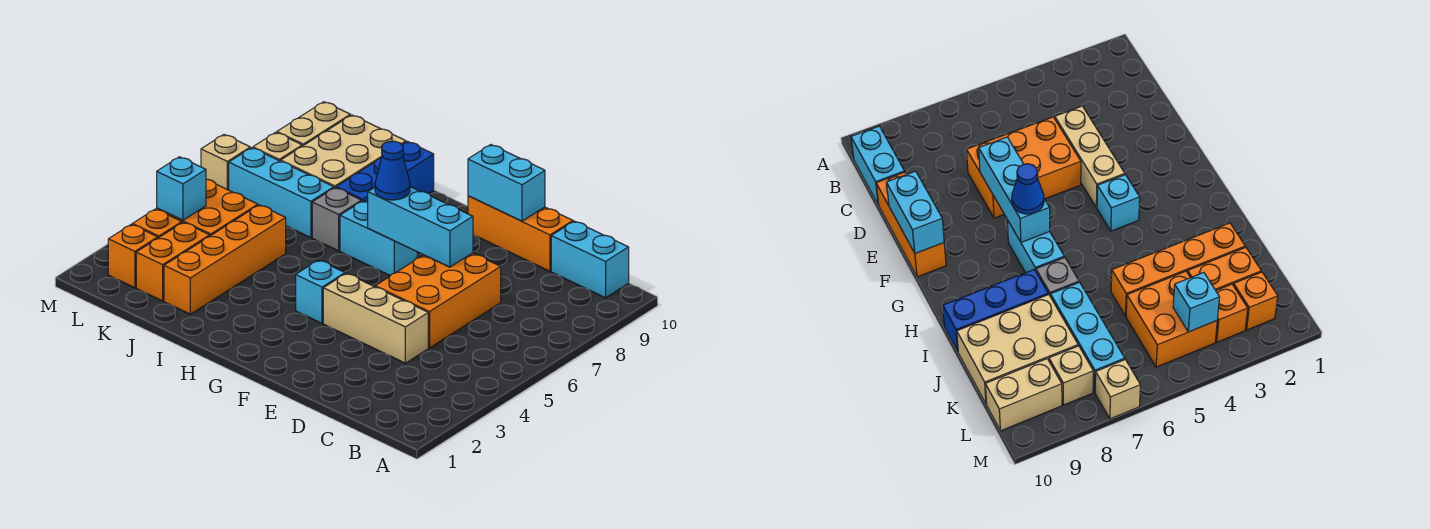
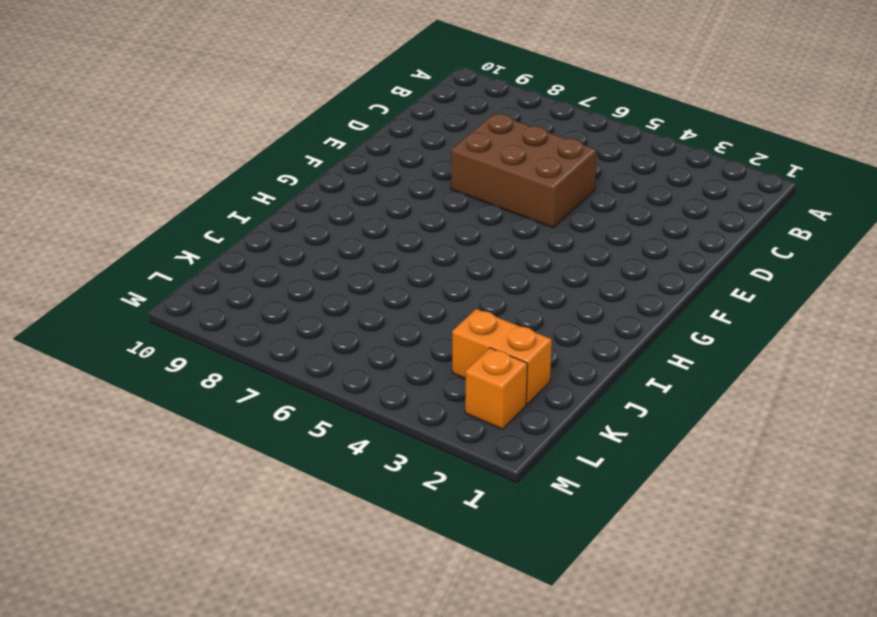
brown brick D5:E7 level 1 -> orange brick D5:E7 level 1
none -> cyan brick B10:C10 level 1
none -> tan brick D4:F4 level 1
none -> orange brick D10:F10 level 1

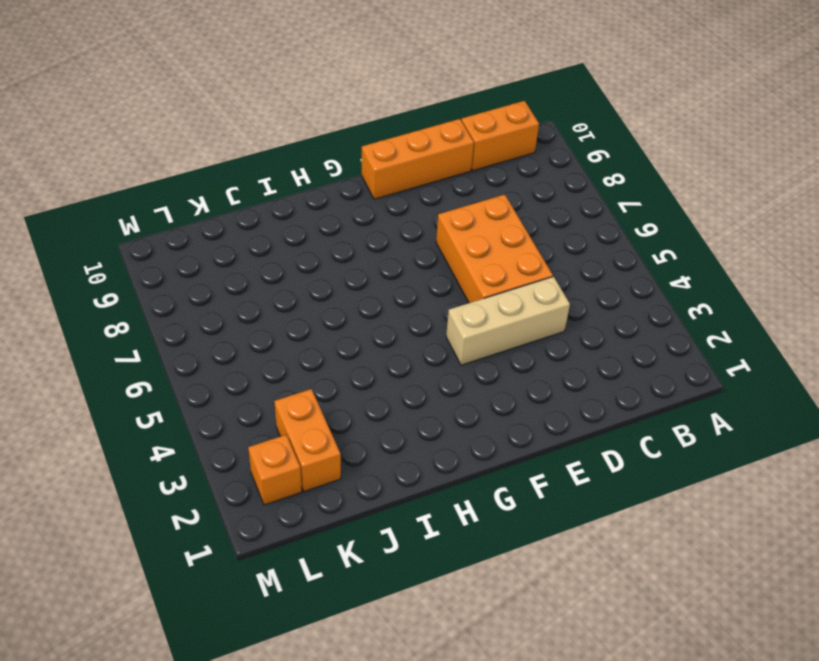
orange brick B10:C10 level 1 -> cyan brick B10:C10 level 1
none -> cyan brick G4 level 1
none -> cyan brick G7:H7 level 1
none -> grey brick I7 level 1

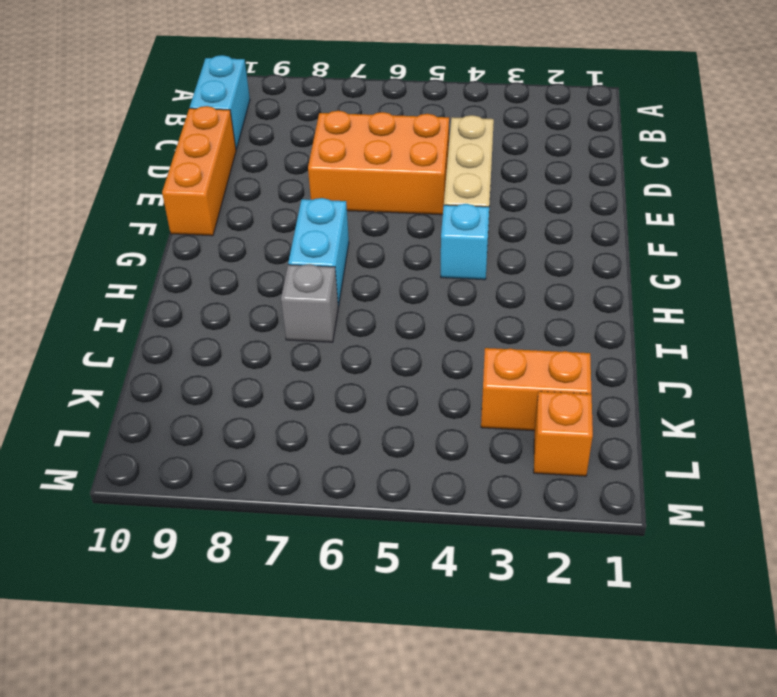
none -> blue brick I8:I10 level 1
none -> orange brick J2:J5 level 1
none -> cyan brick J7:L7 level 1

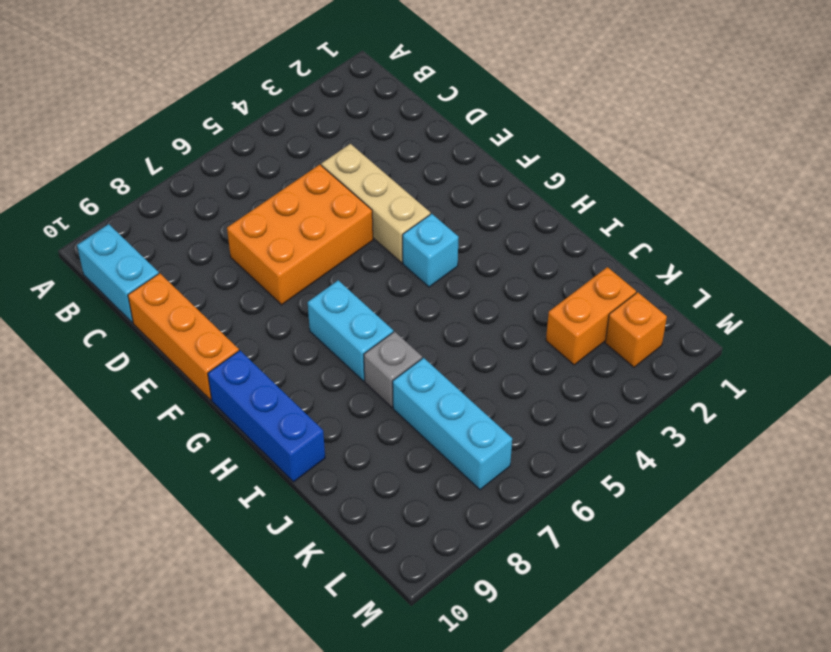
blue brick G10:I10 level 1 -> blue brick I8:I10 level 1
none -> orange brick J2:J5 level 1
none -> tan brick J8:K10 level 1
none -> orange brick K4:L5 level 1

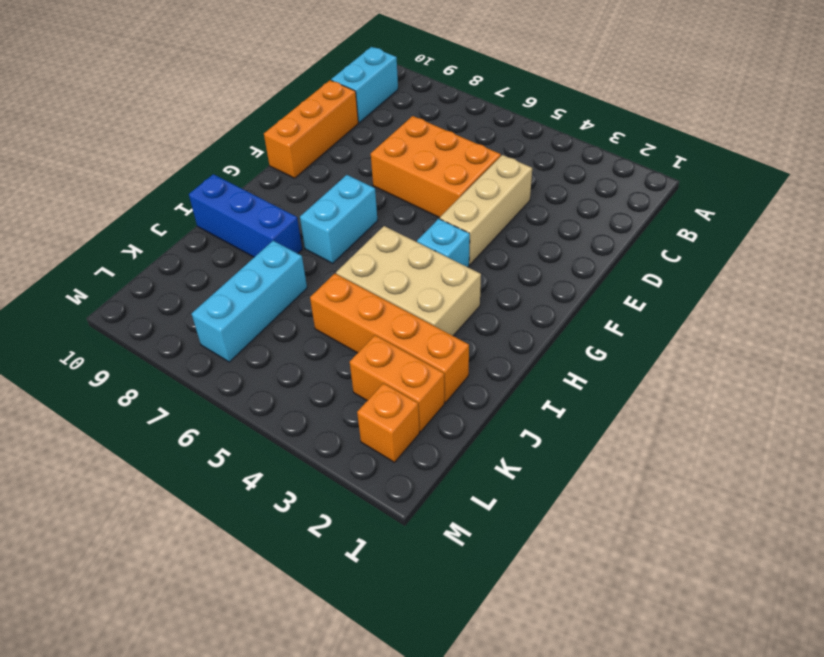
tan brick H3:I5 level 1 -> tan brick J8:K10 level 1
none -> grey brick I7 level 1
none -> orange brick K4:L5 level 1
none -> orange brick L3 level 1

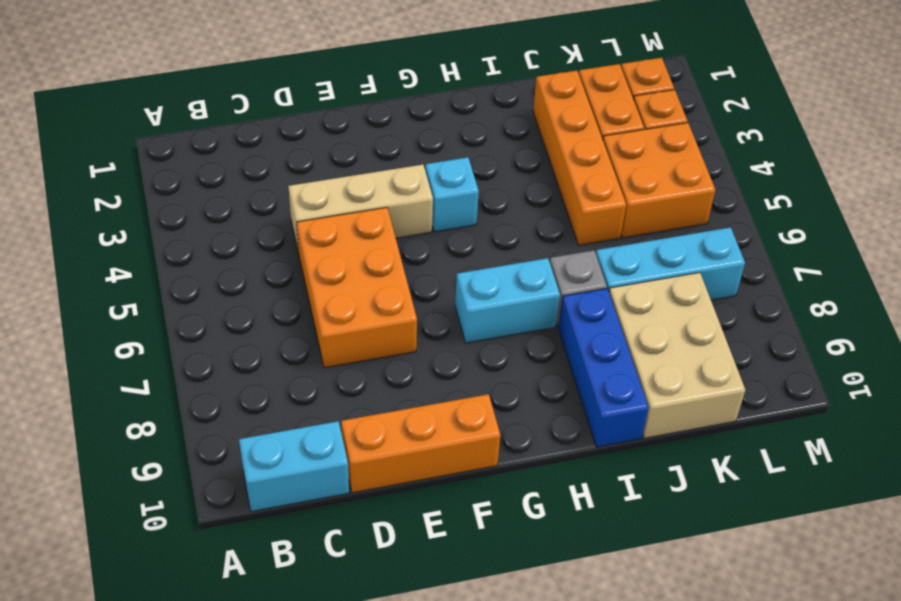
none -> tan brick L8 level 1
none -> tan brick L9:L10 level 1
none -> tan brick M7 level 1

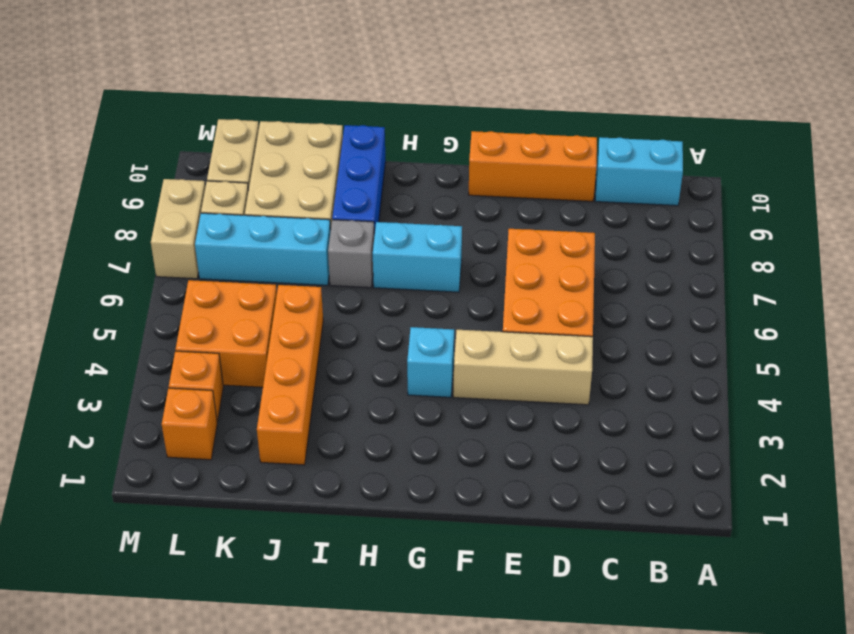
tan brick M7:M8 level 1 -> tan brick M7 level 1
none -> orange brick K2:K3 level 1
none -> cyan brick E7:G7 level 2
none -> cyan brick E10:F10 level 2

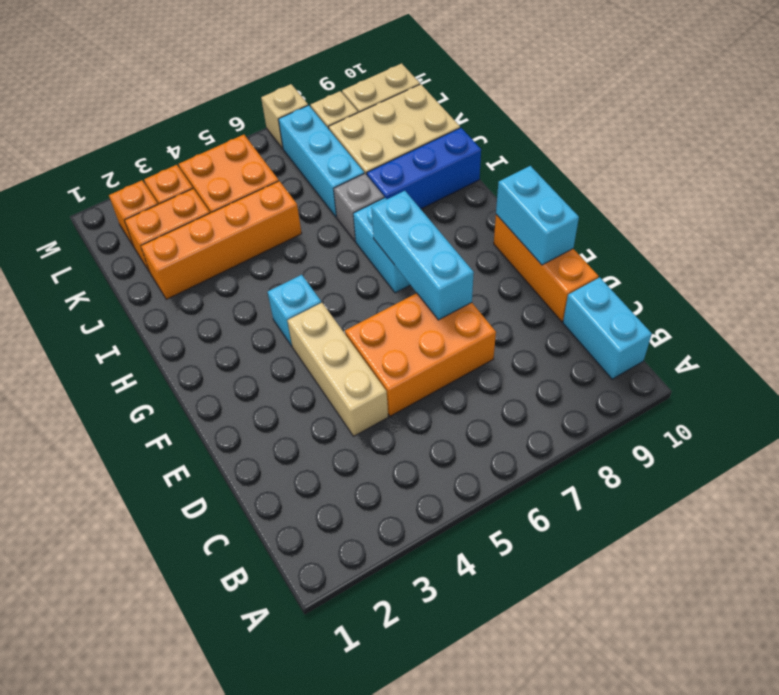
none -> cyan brick L4 level 2
none -> blue cone G7 level 3

